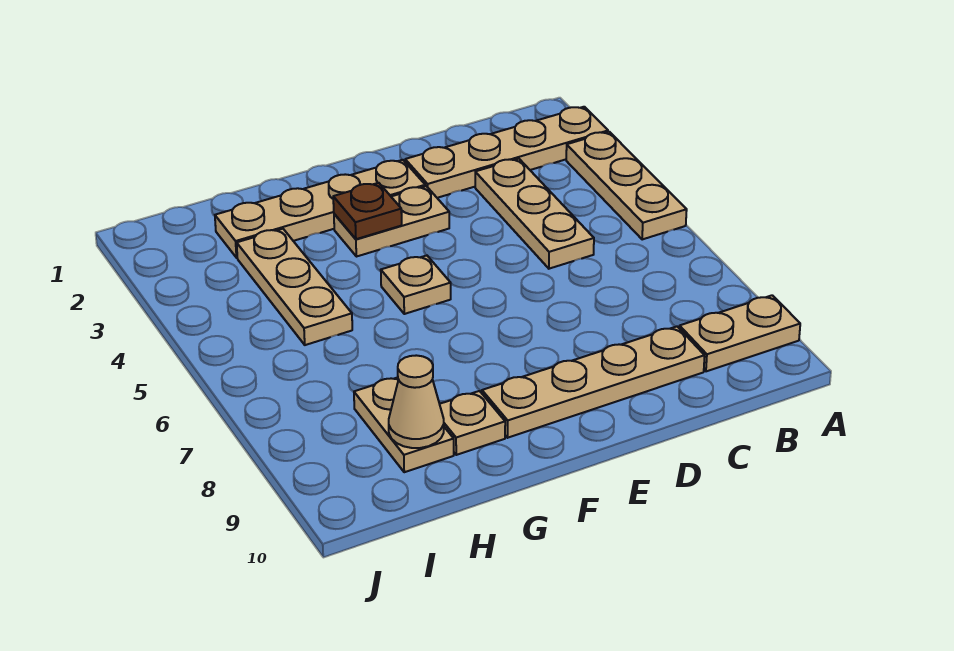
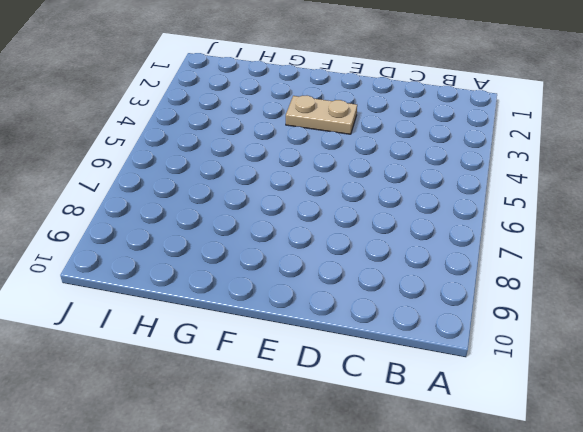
none -> tan plate A2:D2 level 1
none -> tan plate A3:A5 level 1
none -> tan plate A9:B9 level 1

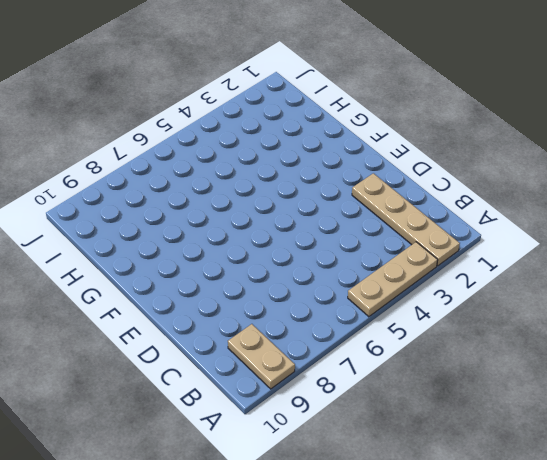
none -> tan plate C3:C5 level 1
none -> tan plate C9:F9 level 1
none -> tan plate E2:H2 level 1

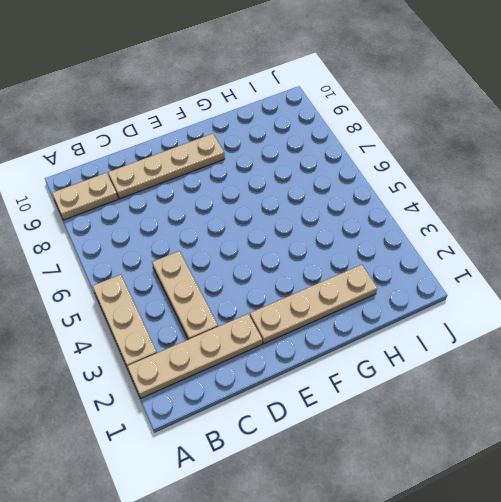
none -> tan plate E3:F3 level 1
none -> tan plate F5 level 1
none -> tan plate G9 level 1

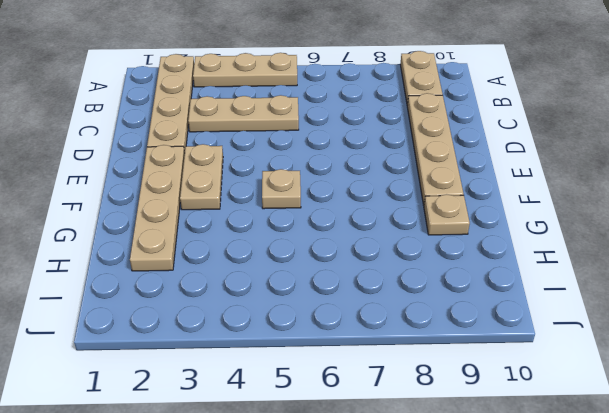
none -> tan plate H3:H5 level 1
none -> tan plate H8:H9 level 1
none -> brown plate F3 level 2

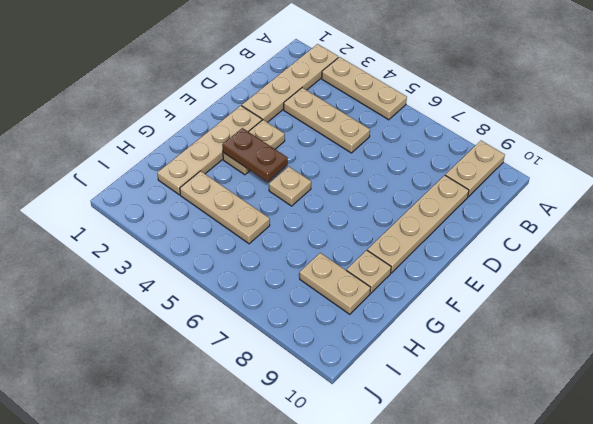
brown plate F3:F4 level 2 -> brown plate F3 level 2
none -> tan cone H9 level 2

